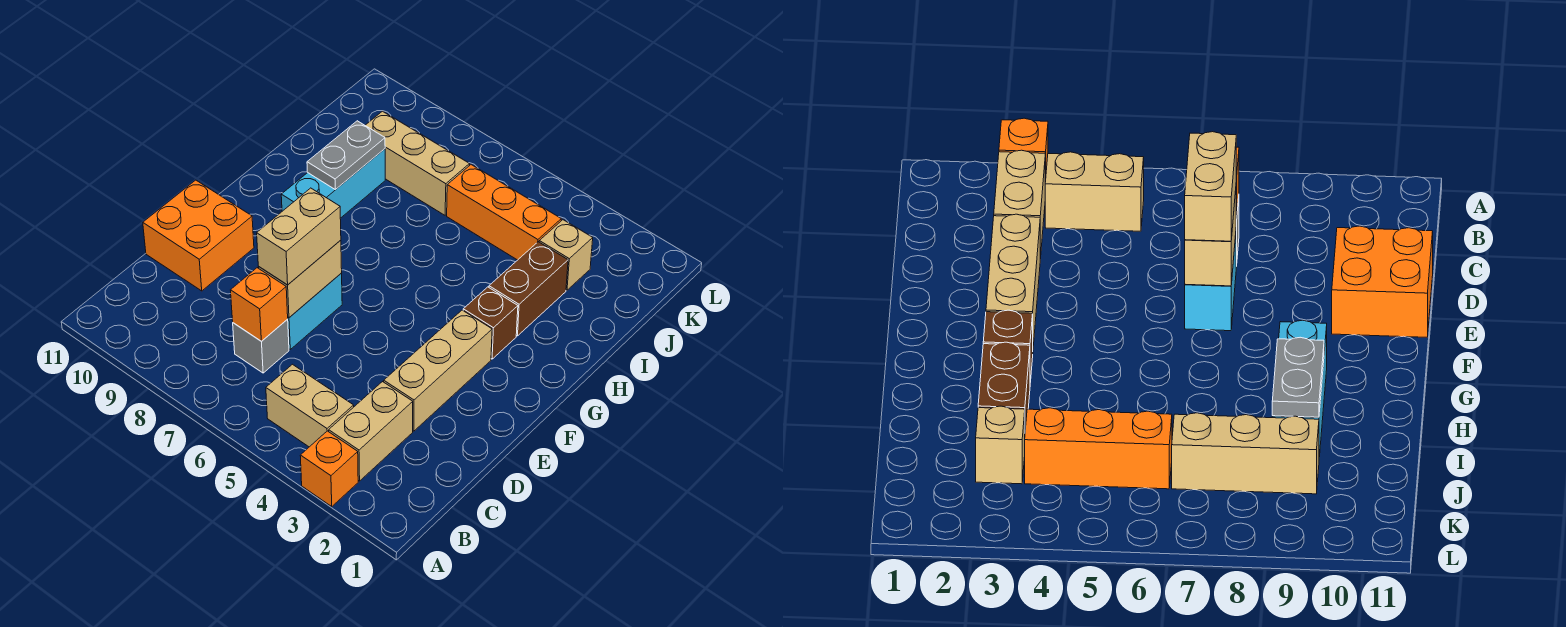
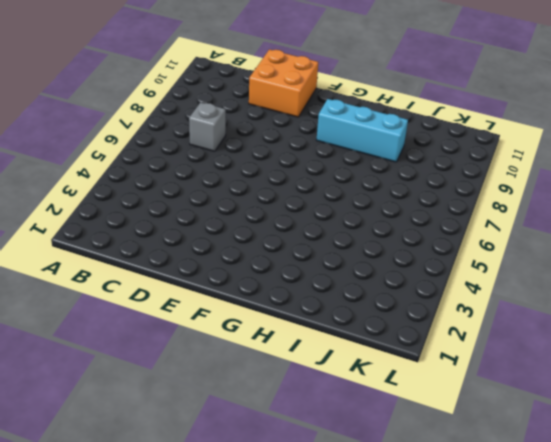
none -> orange brick A3 level 1
none -> tan brick B3:C3 level 1
none -> tan brick B4:B5 level 1

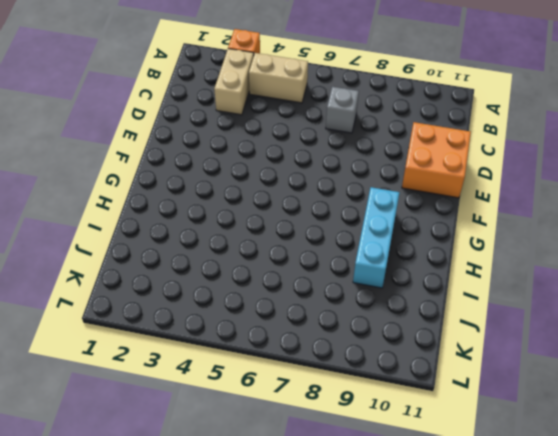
none -> tan brick D3:F3 level 1
none -> cyan brick D7:E7 level 1
none -> brown brick G3 level 1

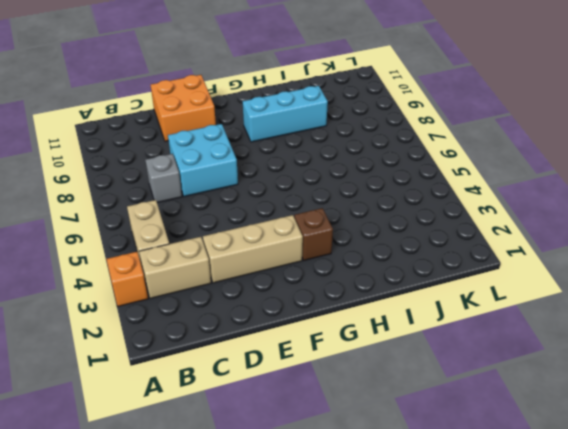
cyan brick D7:E8 level 1 -> cyan brick D7:E7 level 1
none -> brown brick H3:I3 level 1
none -> tan brick J3 level 1
none -> orange brick J4:J6 level 1

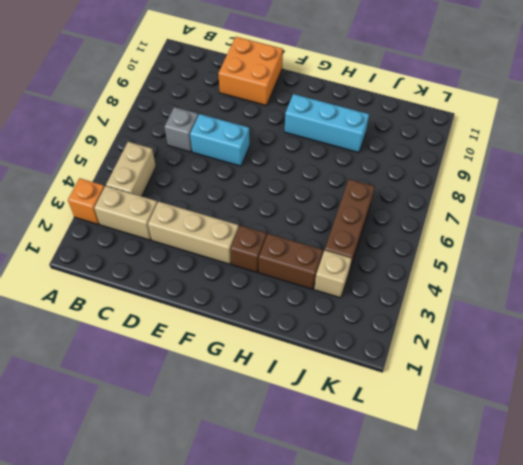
brown brick J4:J6 level 1 -> orange brick J4:J6 level 1
none -> tan brick J7:J9 level 1
none -> orange brick C7 level 2
none -> tan brick D7:E7 level 2

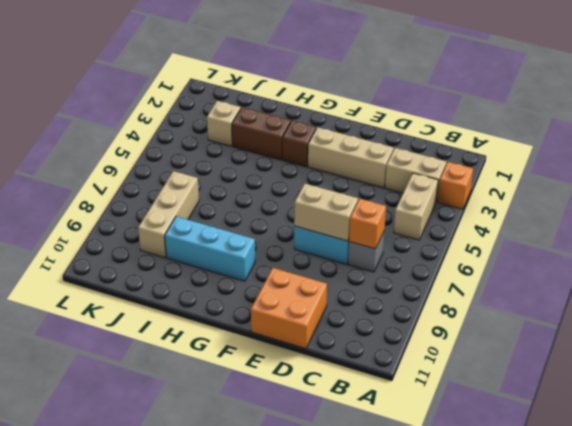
none -> orange brick J4:J6 level 1
none -> grey plate H9:I9 level 2
none -> tan brick D7:E7 level 3

